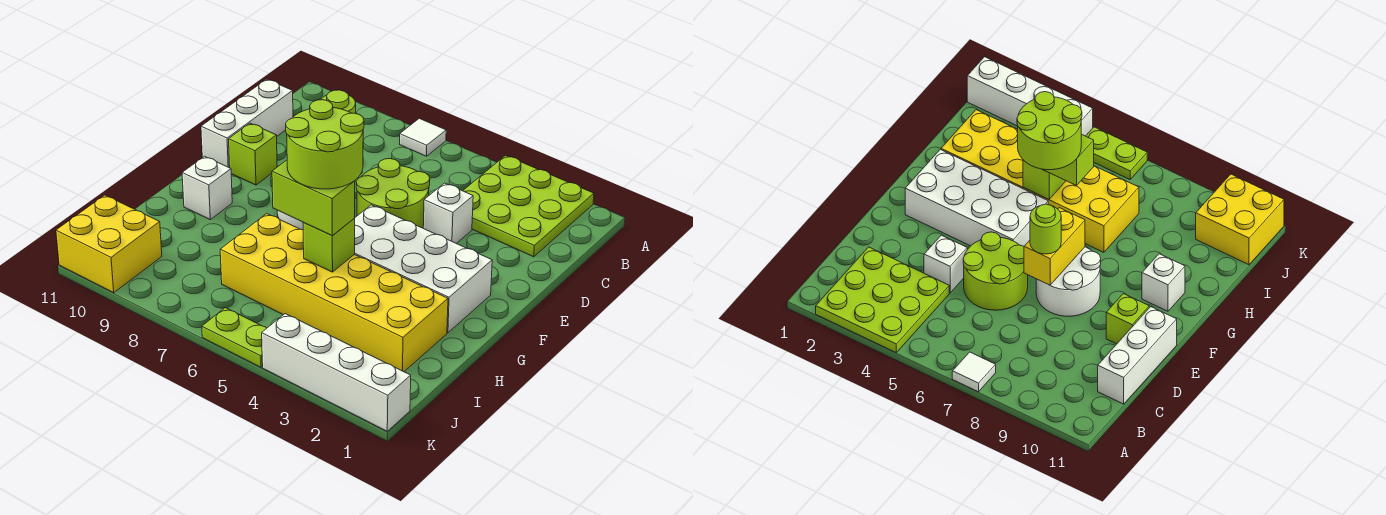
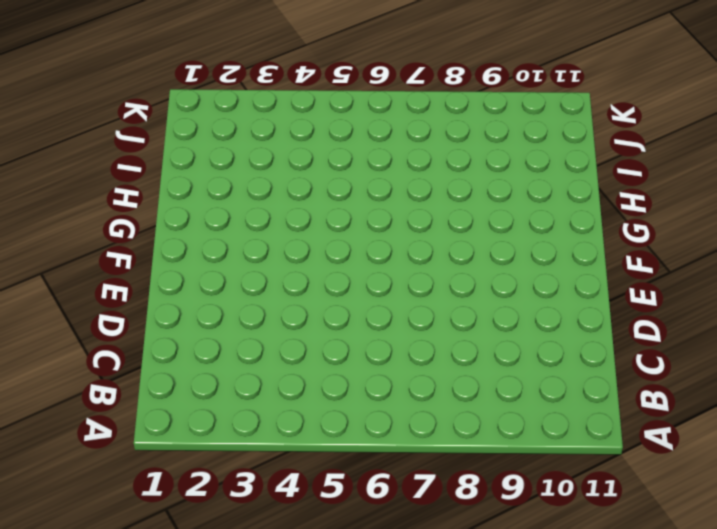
none -> lime plate A2:C4 level 1
none -> white tile A7 level 1
none -> white brick C11:E11 level 1

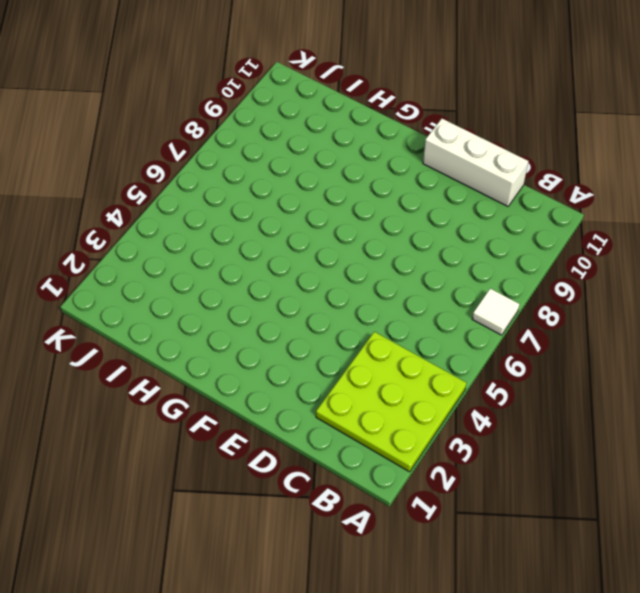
none -> white brick D4 level 1
none -> lime round brick D5:E6 level 1
none -> white round brick E7:F8 level 1

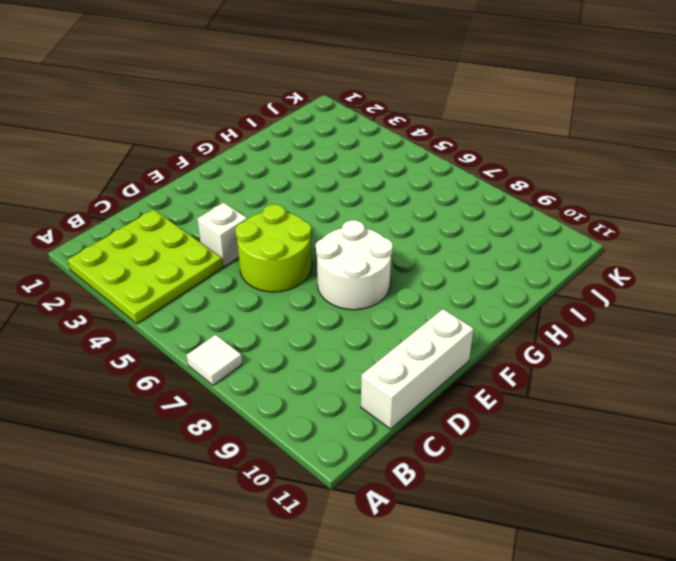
none -> lime brick E10 level 1
none -> white brick F2:G5 level 1
none -> white brick G10 level 1

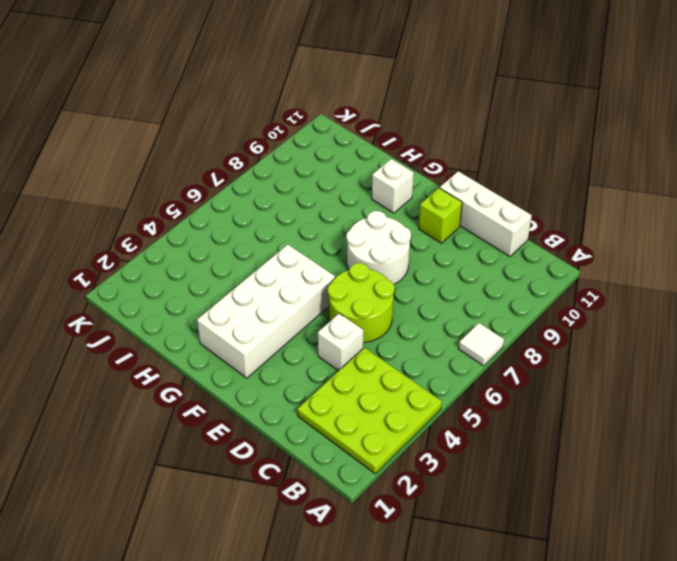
none -> yellow brick H2:I7 level 1
none -> yellow brick J10:K11 level 1
none -> white brick K1:K4 level 1

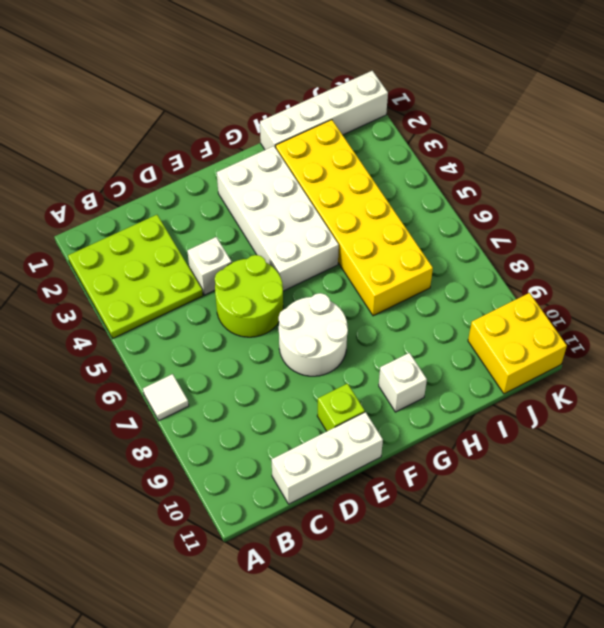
white brick H1:K1 level 1 -> white brick K1:K4 level 1
none -> lime plate K5:K6 level 1
none -> yellow brick E7:F7 level 2
none -> lime brick H5 level 2

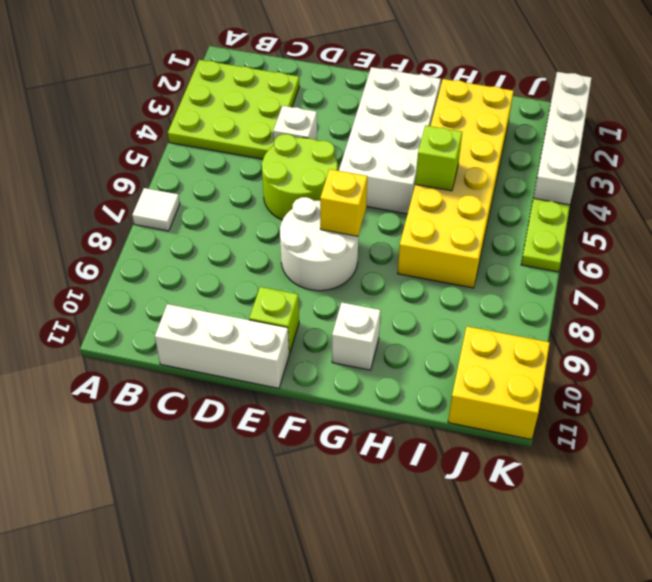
yellow brick F7 level 2 -> yellow brick E7:F7 level 2
none -> lime round brick E7 level 3
none -> lime brick H5:H6 level 3
none -> lime round brick G5:H6 level 4

